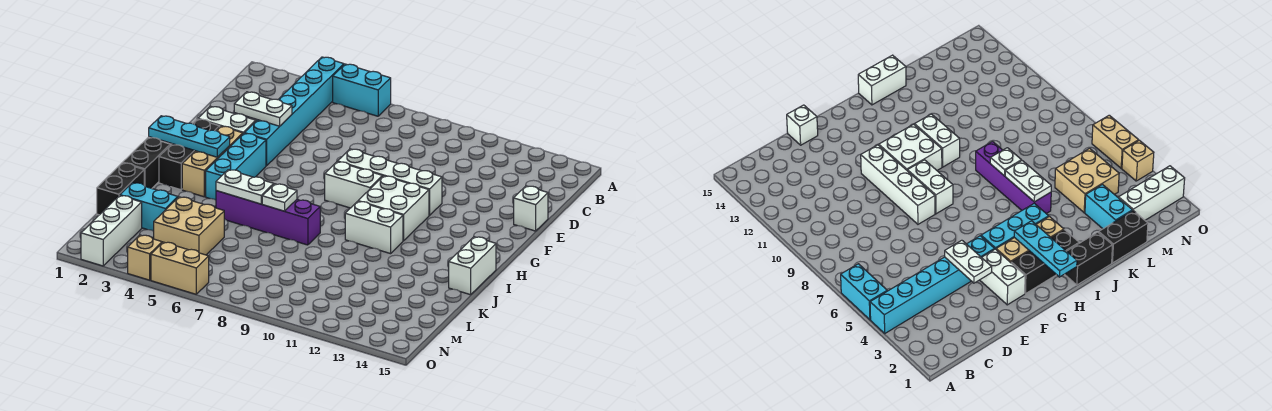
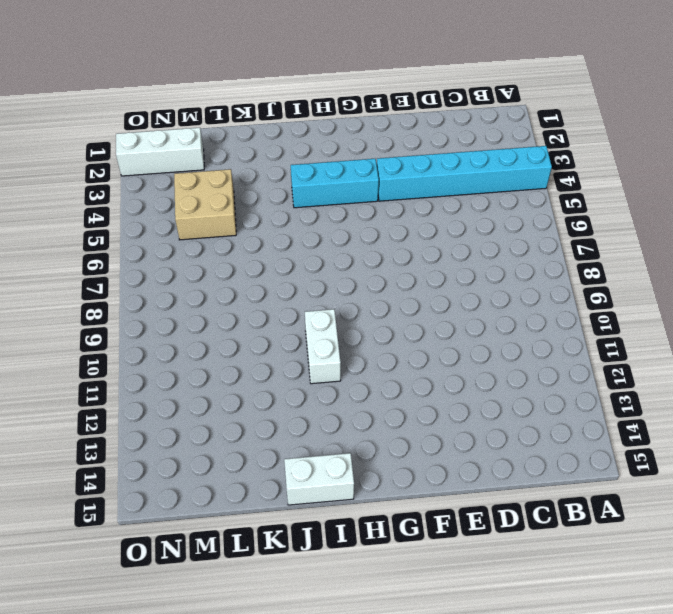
none -> cyan brick A5:A6 level 1
none -> white brick E15 level 1
none -> white brick F2:F3 level 1

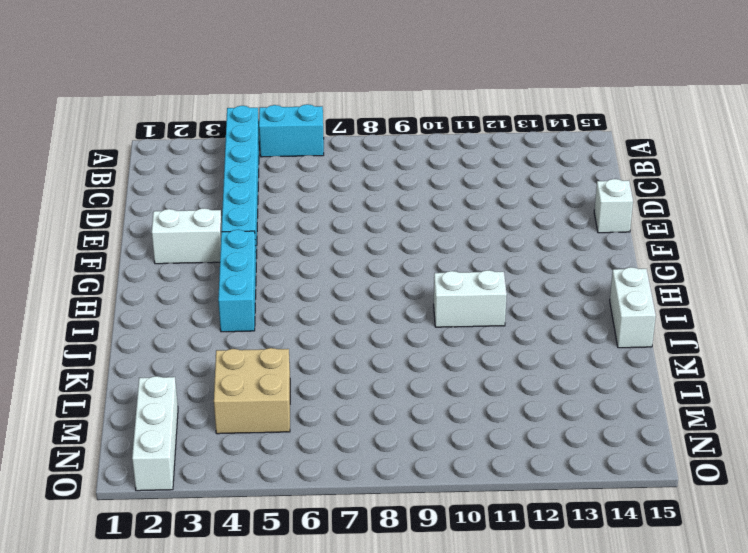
none -> white brick F8:F11 level 1
none -> black brick G2:I2 level 1
none -> tan brick G3:I3 level 1

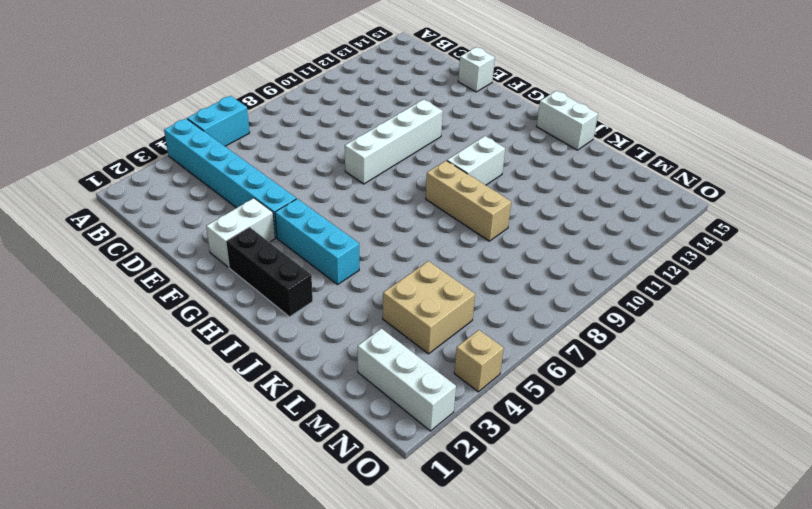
tan brick I9:K9 level 1 -> tan brick G3:I3 level 1
none -> white brick G8:G9 level 1
none -> white brick G10:H11 level 1
none -> black brick I1:J1 level 1

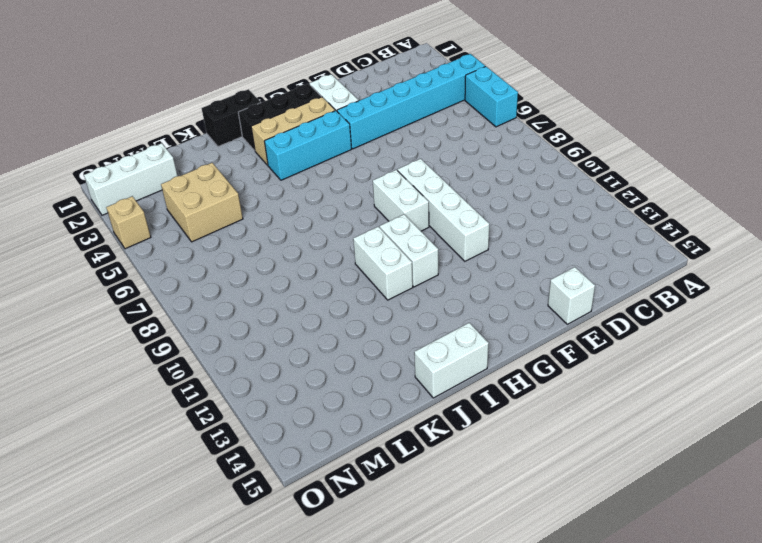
white brick H10:H11 level 1 -> white brick G10:H11 level 1
none -> purple brick J5:J8 level 1
none -> black brick K1:L1 level 1
none -> cyan brick L2:L3 level 1

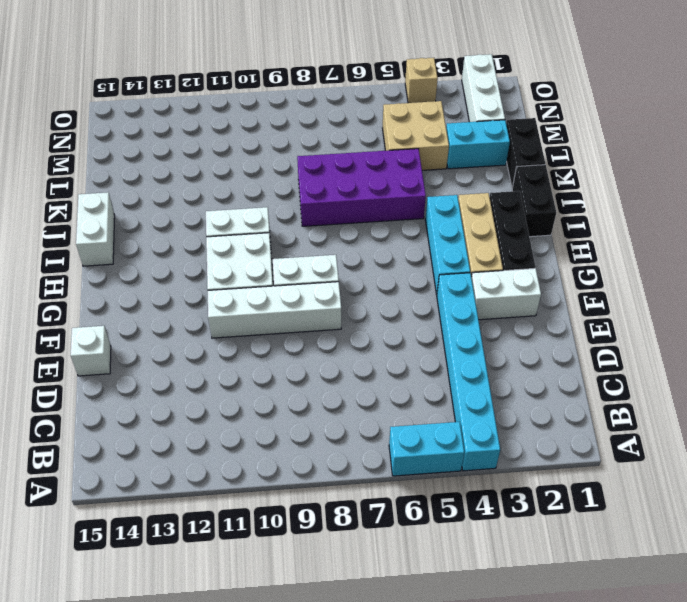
purple brick J5:K8 level 1 -> purple brick J5:J8 level 1
none -> tan brick O5:O6 level 1
none -> white plate E3:E4 level 2
none -> cyan plate H1:H3 level 2

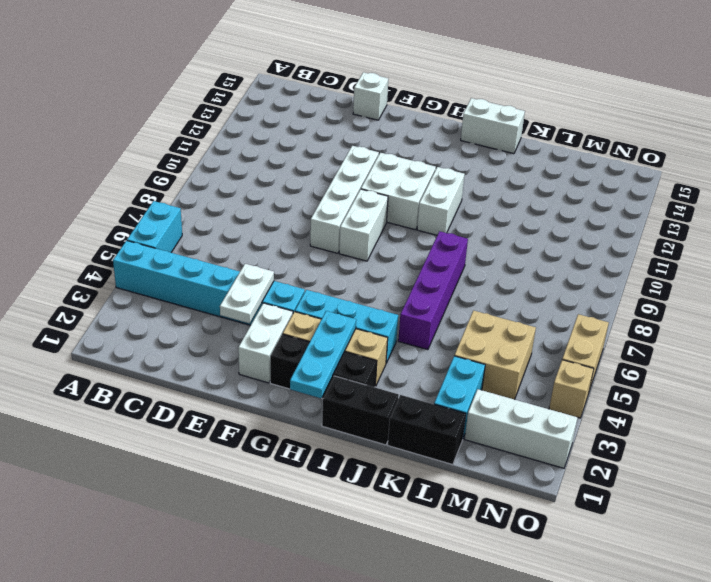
none -> white plate J5:J6 level 2
none -> white plate J7 level 2

